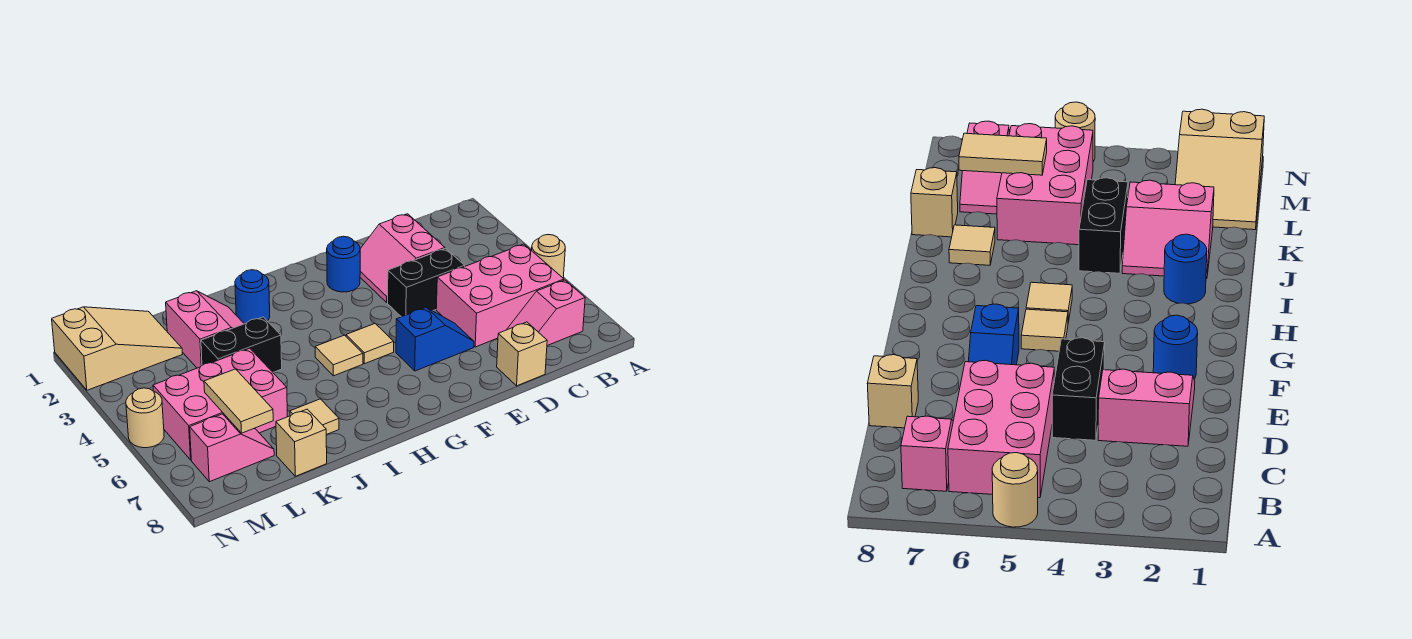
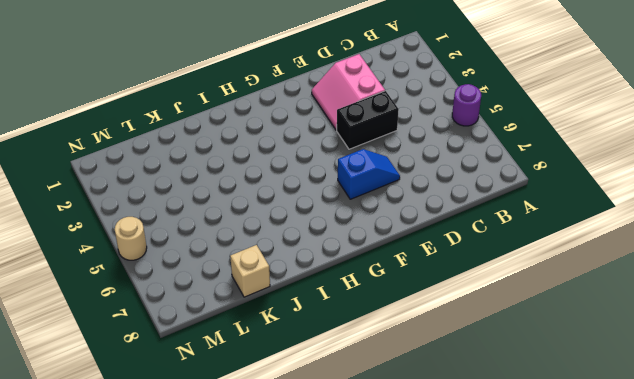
purple round brick A5 level 1 -> tan round brick A5 level 1
none -> pink brick B5:D6 level 1
none -> pink slope B7:C7 level 1 top B
none -> tan brick D8 level 1

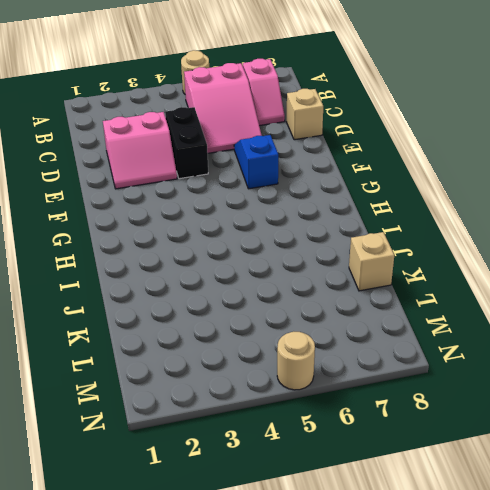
pink slope B5:D6 level 1 top B -> pink brick B5:D6 level 1
none -> blue round brick F2 level 1
none -> tan tile G5 level 1
none -> tan tile H5 level 1

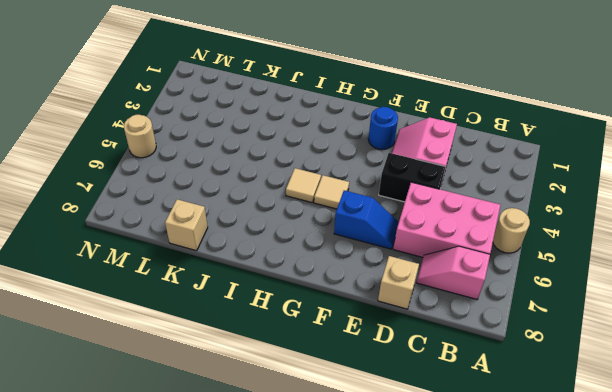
none -> blue round brick I2 level 1
none -> pink slope J2:K3 level 1 top K
none -> black brick J4:K4 level 1

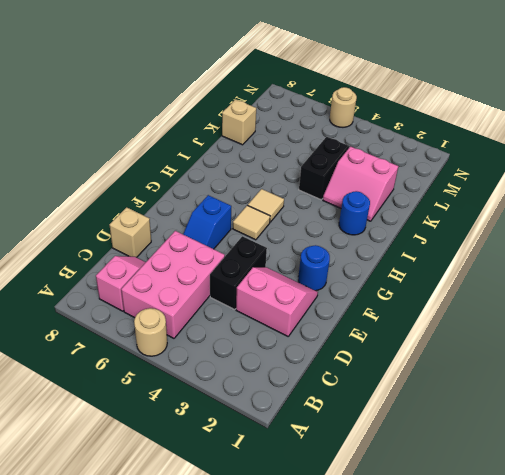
none -> tan tile J7 level 1
none -> pink brick K5:M6 level 1
none -> tan slope L1:N2 level 1 top N

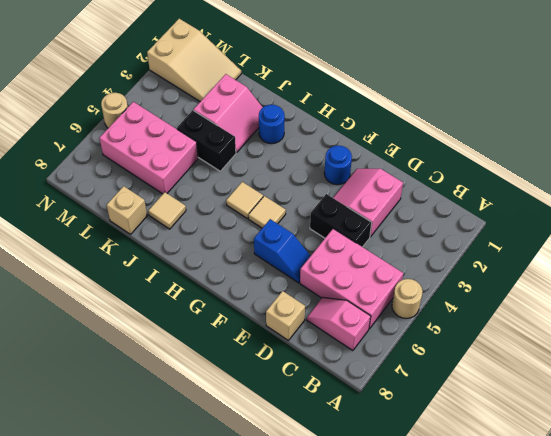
none -> pink slope L7:M7 level 1 top M
none -> tan tile L6:L7 level 2

